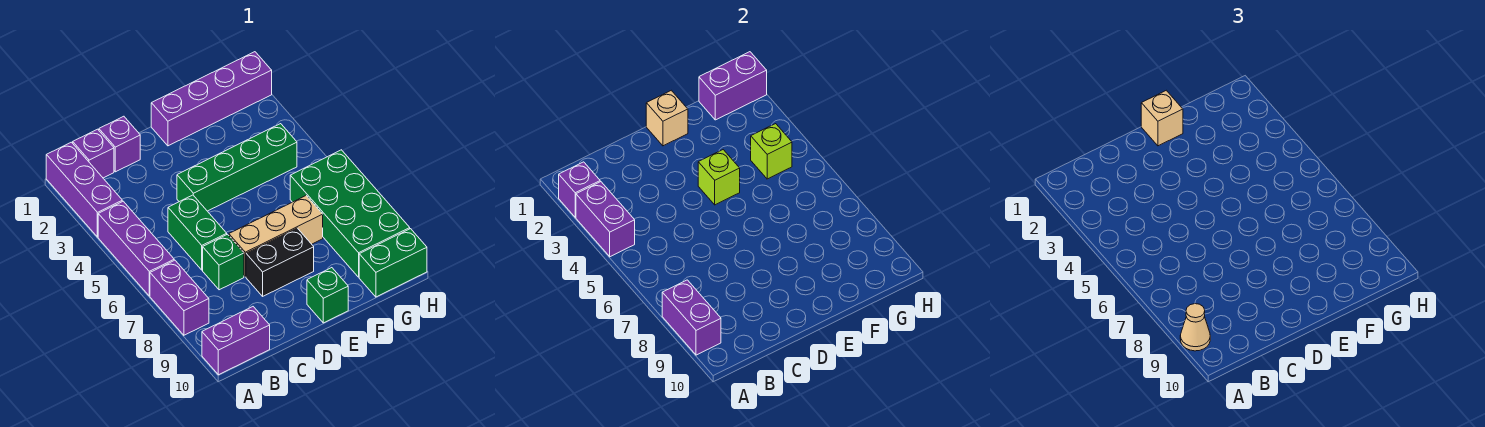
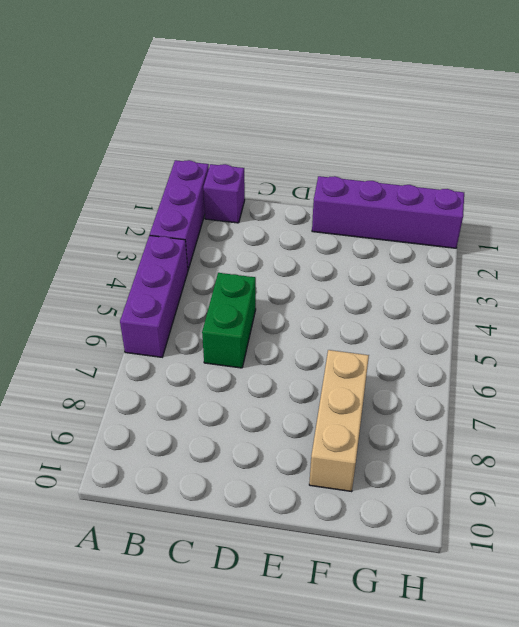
tan brick F7:F9 level 1 -> tan brick D7:F7 level 1
none -> purple brick A7:A8 level 1
none -> purple brick A10:B10 level 1
none -> purple brick C1 level 1

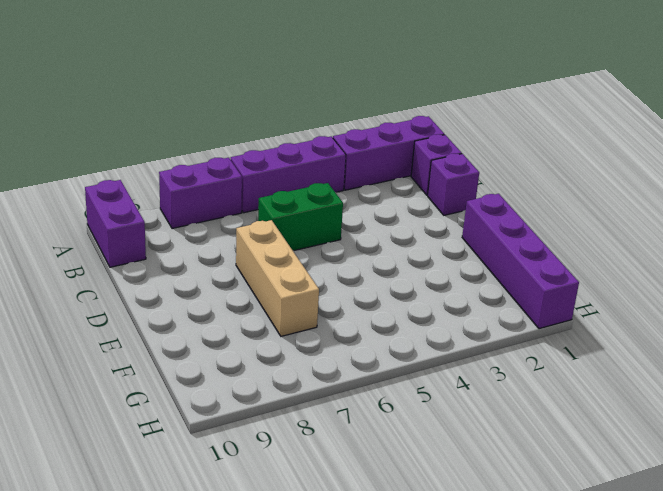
none -> green brick C7 level 1
none -> green brick D4:G4 level 1
none -> black brick D8:E8 level 1

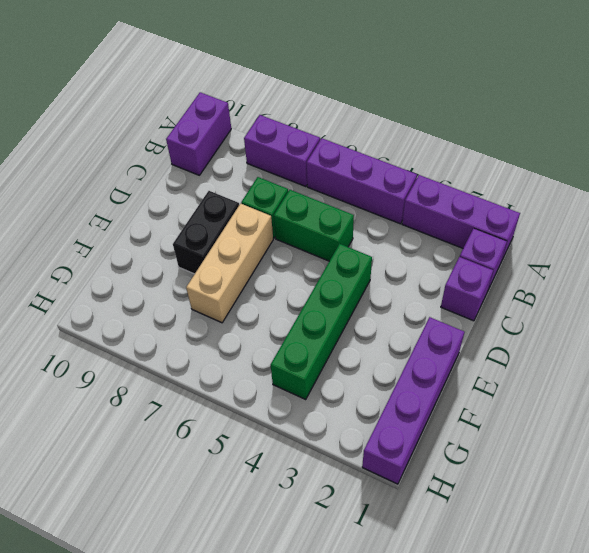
none -> green brick E10 level 1
none -> green brick G6:H9 level 1
none -> green brick G10:H10 level 1

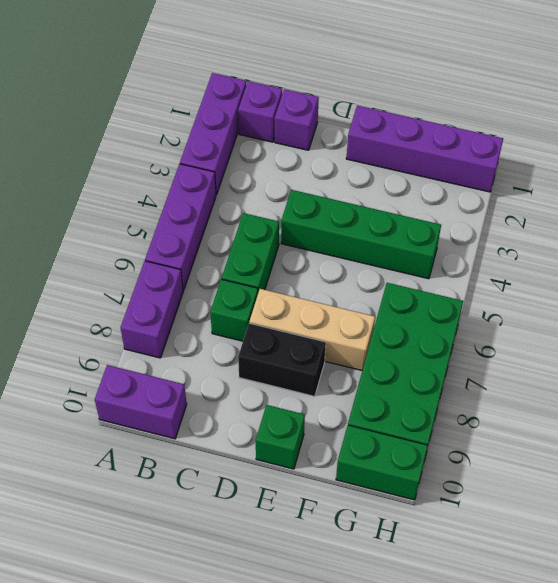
none -> purple brick A2 level 2
none -> purple brick A3:A4 level 2
none -> purple brick A8:A9 level 2

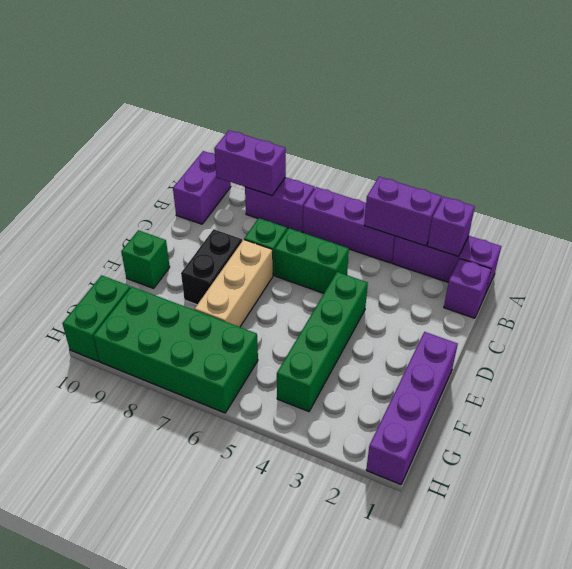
none -> purple brick C1 level 1
none -> tan brick E1 level 2
none -> lime brick E4 level 2

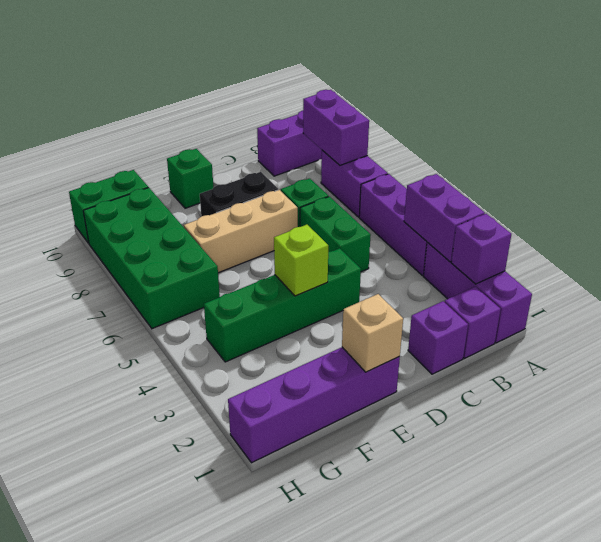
none -> purple brick G1:H1 level 2
none -> lime brick G4 level 2
none -> tan cone A9 level 3

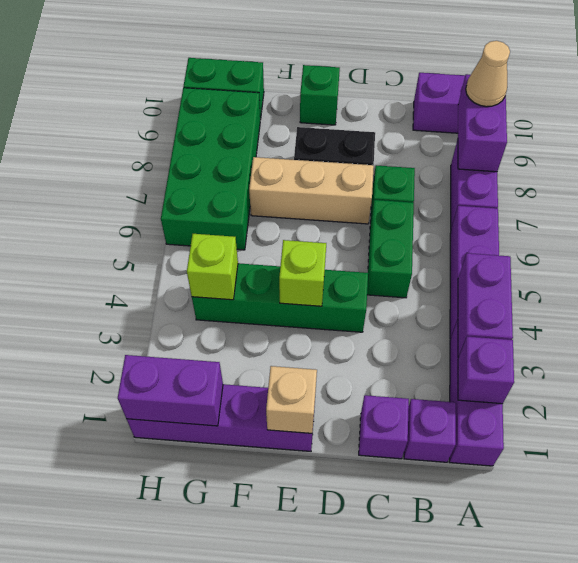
none -> tan brick E1 level 3

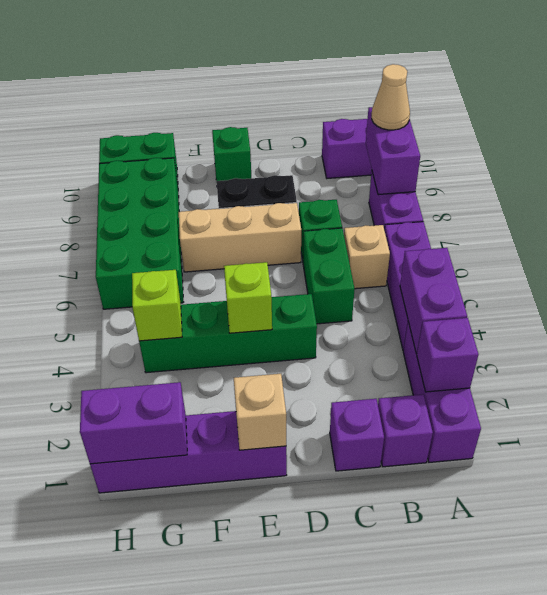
tan brick B6 level 1 -> tan brick E1 level 3

